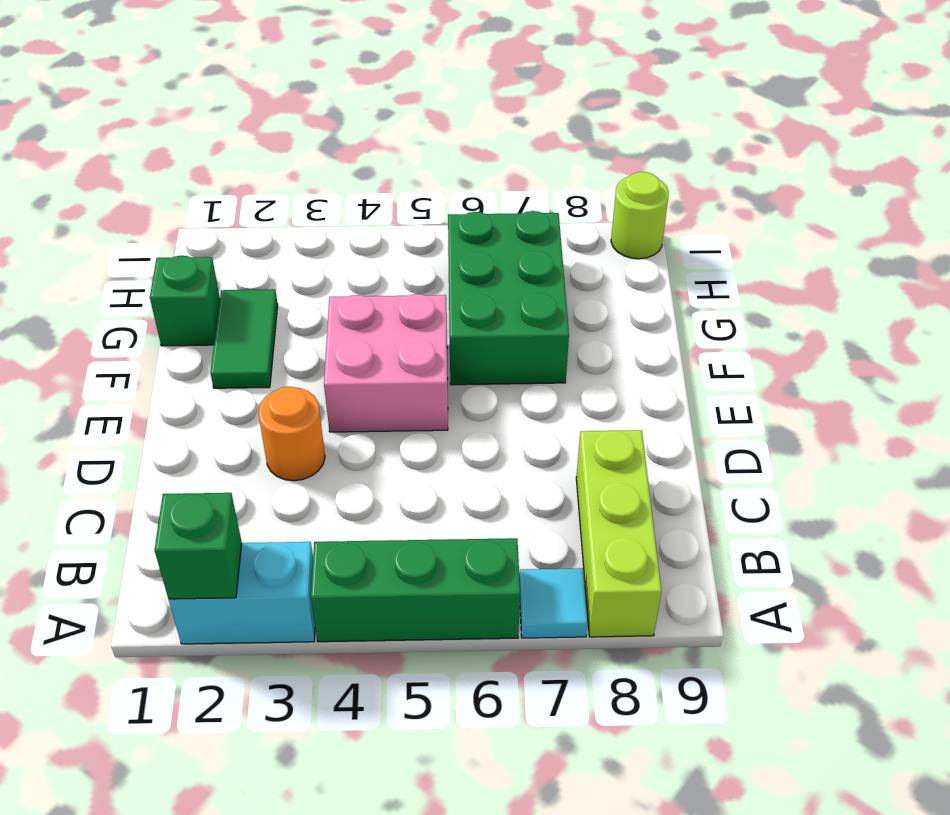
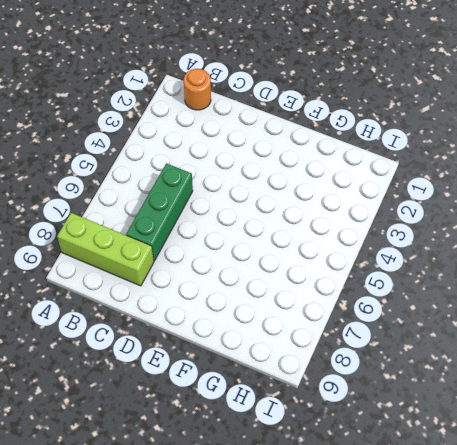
orange round brick B1 level 1 -> orange round brick D3 level 1
green brick C5:C7 level 1 -> green brick A4:A6 level 1
none -> cyan brick A2:A3 level 1
none -> cyan tile A7 level 1

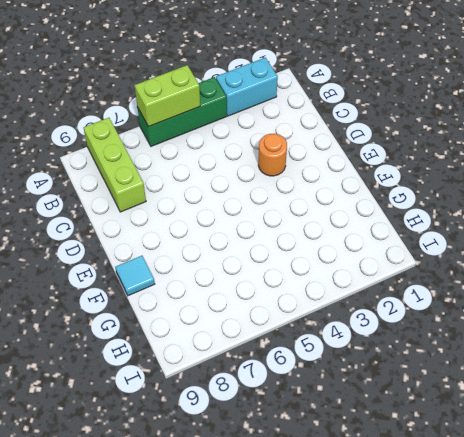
lime brick A5:A6 level 2 -> none
cyan tile F9 level 1 -> cyan tile A7 level 1
none -> pink brick E4:F5 level 1
none -> green tile F2:G2 level 1

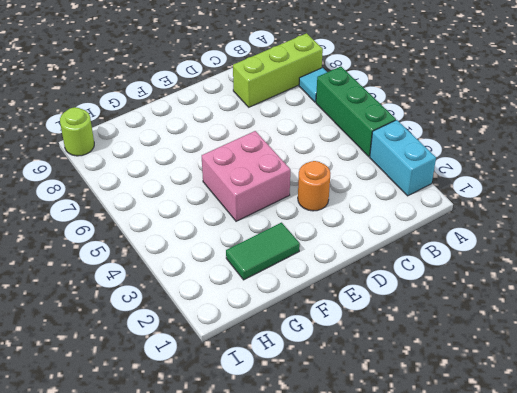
none -> green brick F6:H7 level 1
none -> green brick G1 level 1

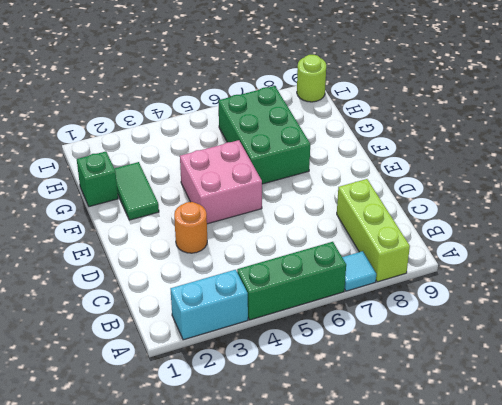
none -> green brick A2 level 2

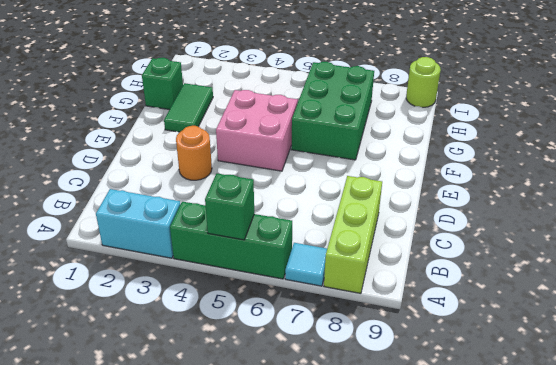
green brick A5 level 2 -> green brick A2 level 2

